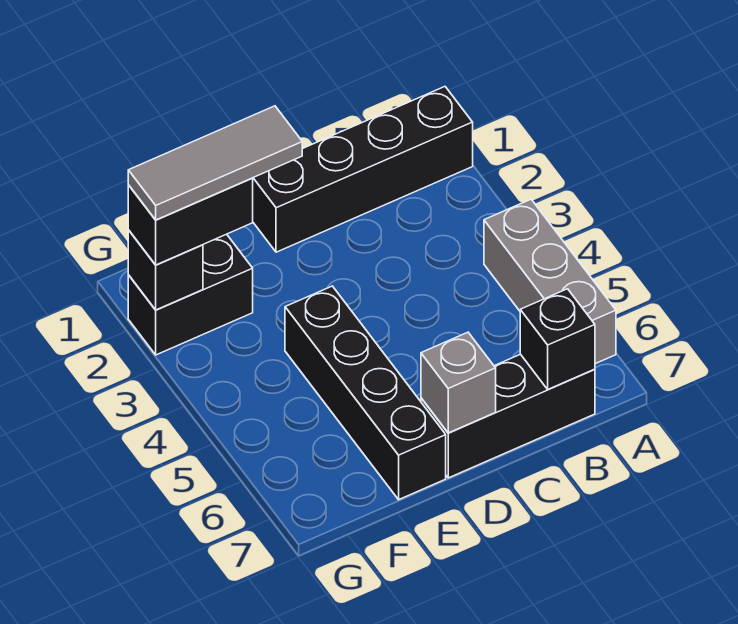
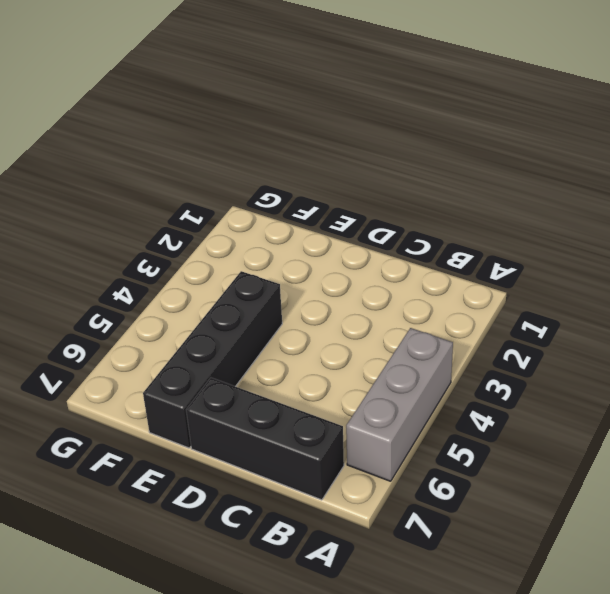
none -> black brick A1:D1 level 1
none -> black brick F2:G2 level 1

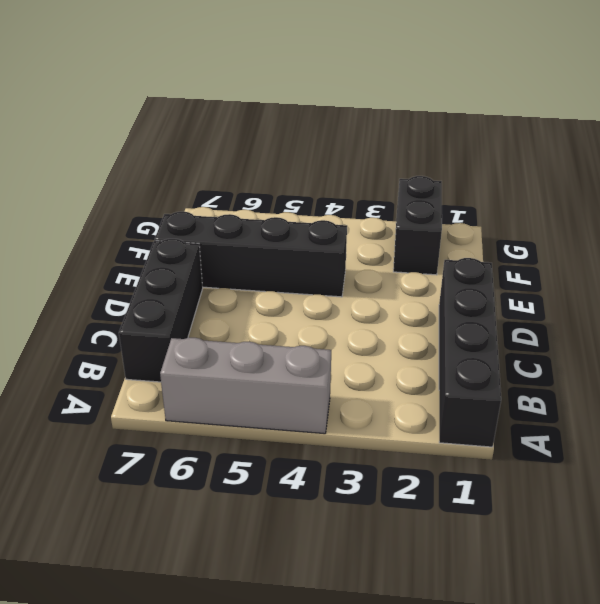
none -> black brick B7 level 2
none -> grey brick D7 level 2

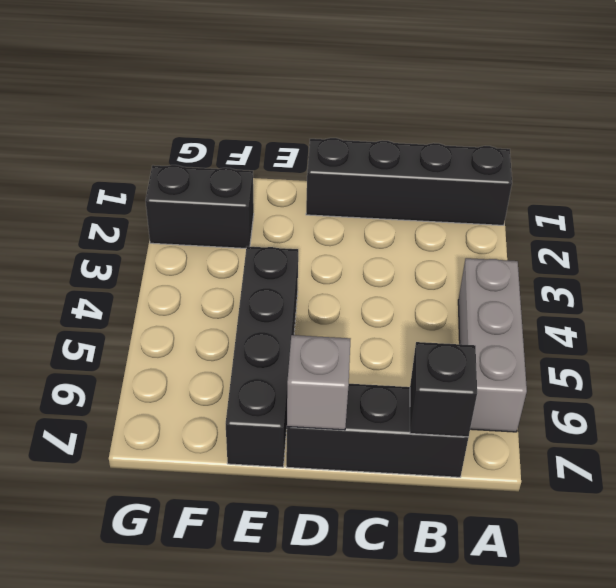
none -> black brick G2 level 2
none -> black brick F2:G2 level 3

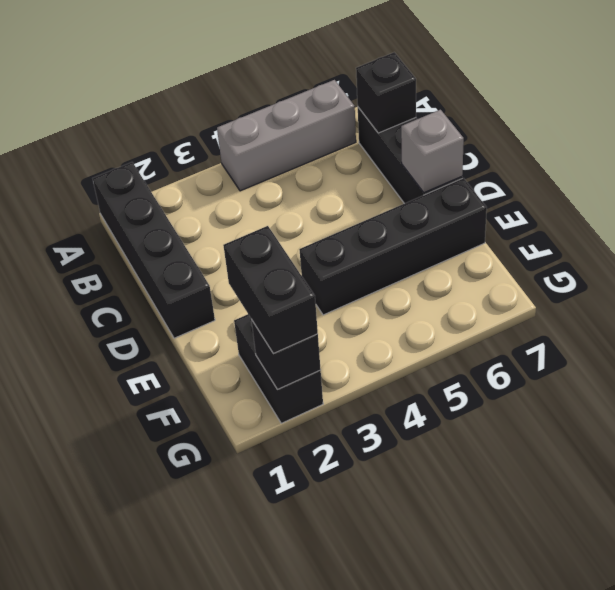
none -> grey tile E2:G2 level 4

